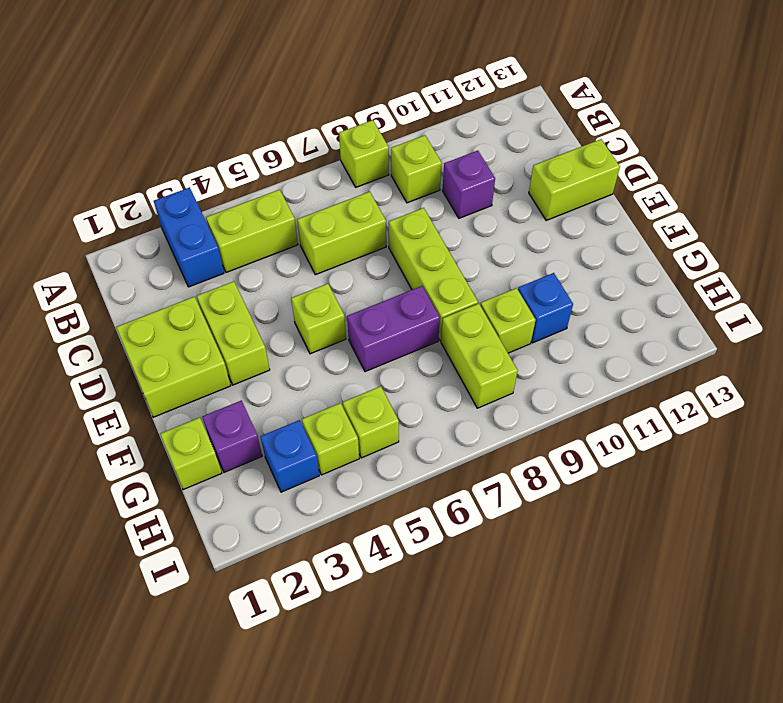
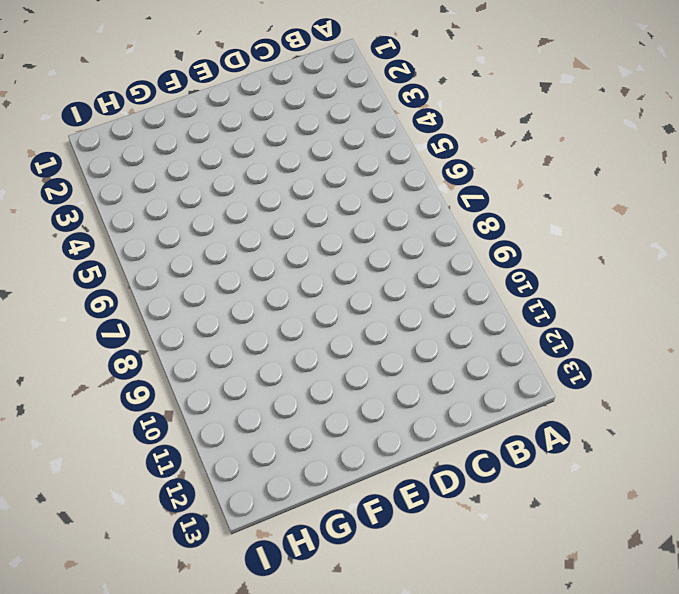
none -> blue brick A3:B3 level 1
none -> lime brick A8 level 1
none -> lime brick B4:B5 level 1

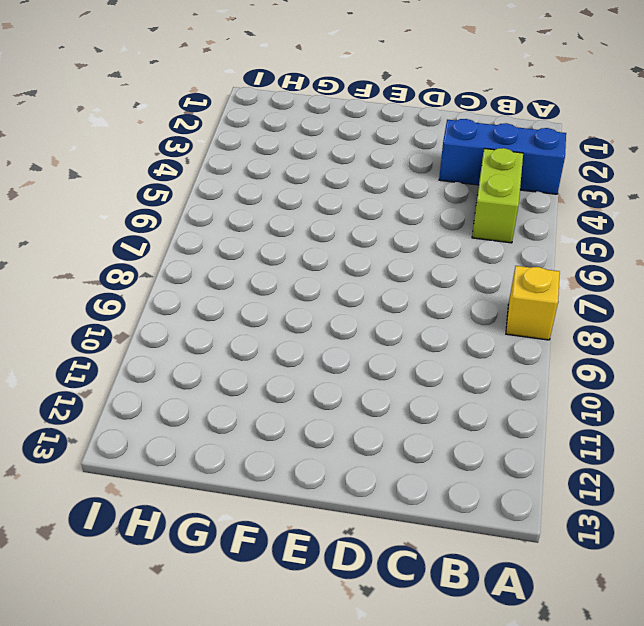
blue brick A3:C3 level 1 -> blue brick A3:B3 level 1
yellow brick A8 level 1 -> lime brick A8 level 1
none -> lime brick B9 level 1
none -> lime brick C6:C7 level 1
none -> purple brick C10 level 1

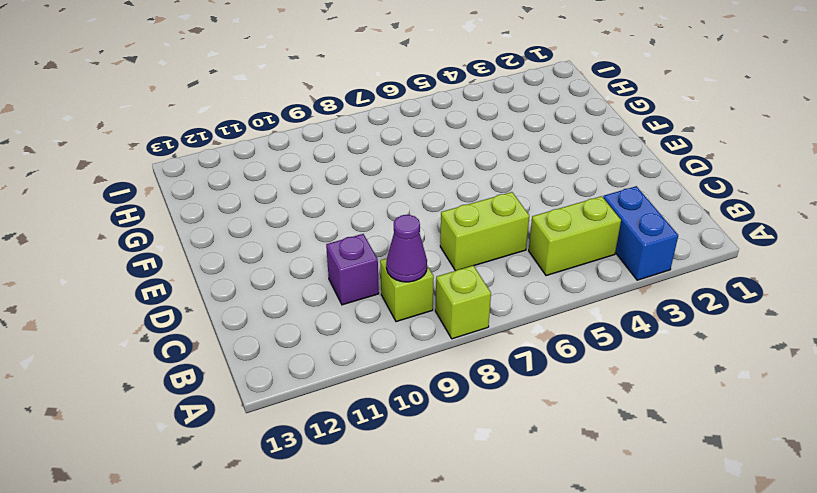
purple cone B9 level 2 -> none
none -> lime brick D1:E2 level 1
none -> lime brick D3:E3 level 1
none -> lime brick D8:F8 level 1

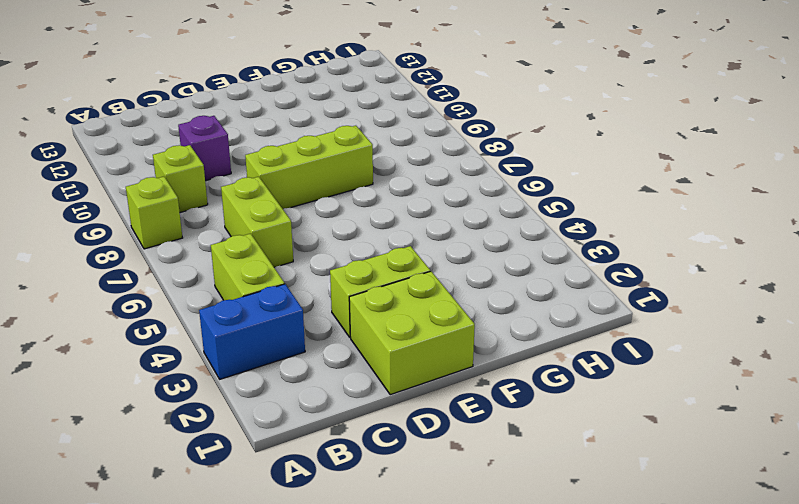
none -> lime brick D12:D13 level 1
none -> lime brick E5 level 1
none -> purple brick F6:F7 level 1

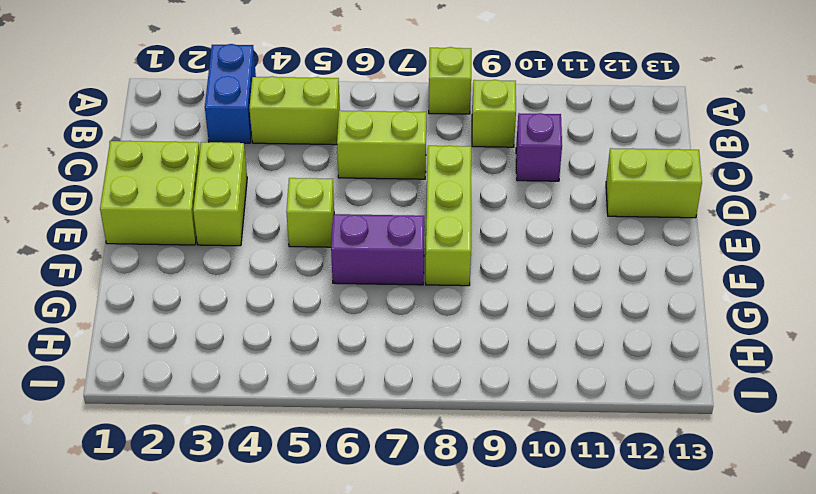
none -> lime brick G1 level 1
none -> purple brick G2 level 1
none -> lime brick G8:H8 level 1

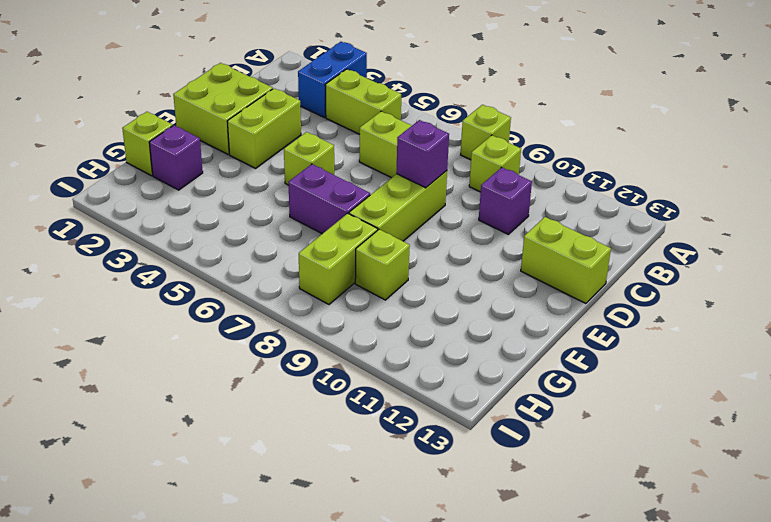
purple brick D8 level 2 -> none
none -> blue brick G10 level 1
none -> blue brick H3 level 1
none -> lime brick H4 level 1

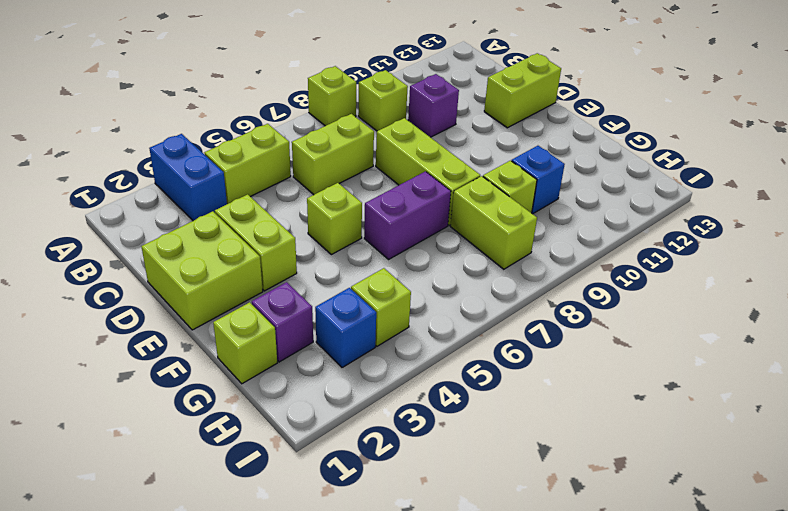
none -> lime brick H5 level 1

